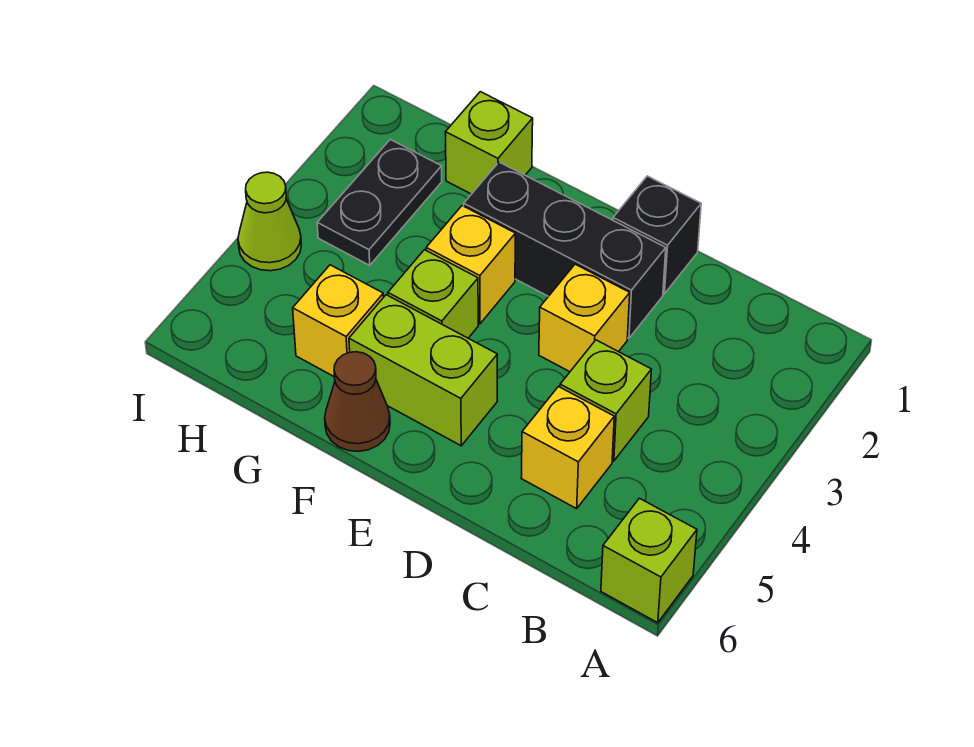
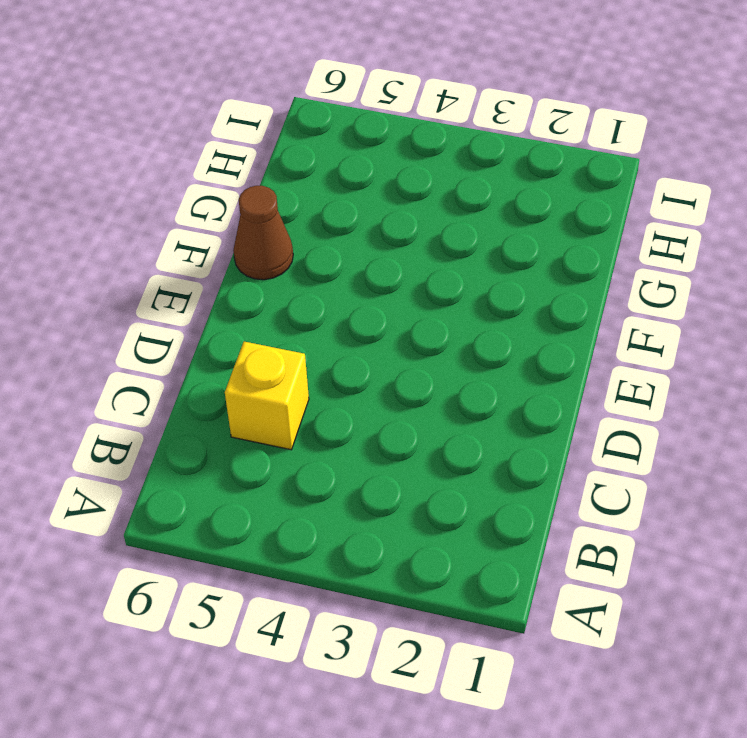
none -> lime brick A6 level 1
none -> lime brick C4 level 1
none -> black brick D1 level 1

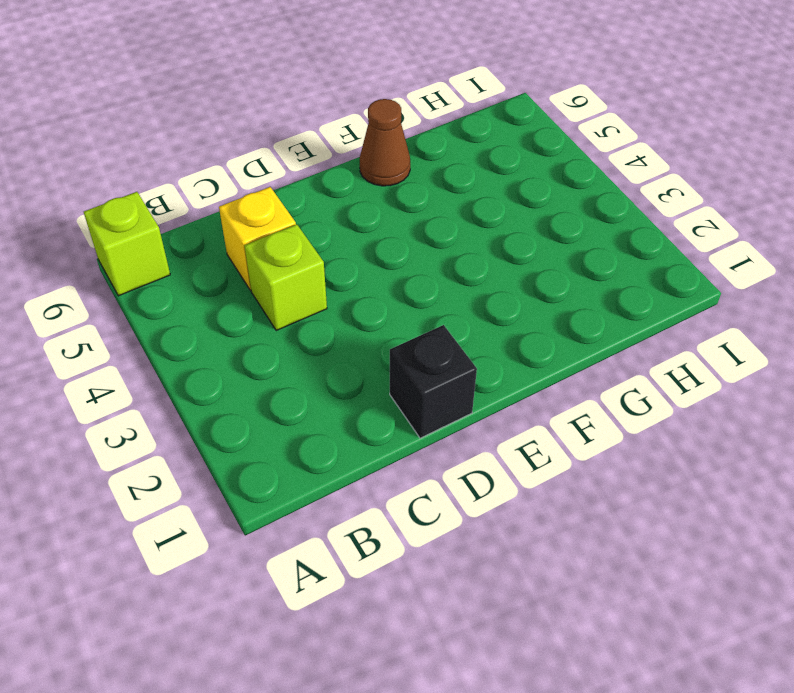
none -> black brick D2:F2 level 1
none -> yellow brick D3 level 1
none -> lime brick E5:F5 level 1

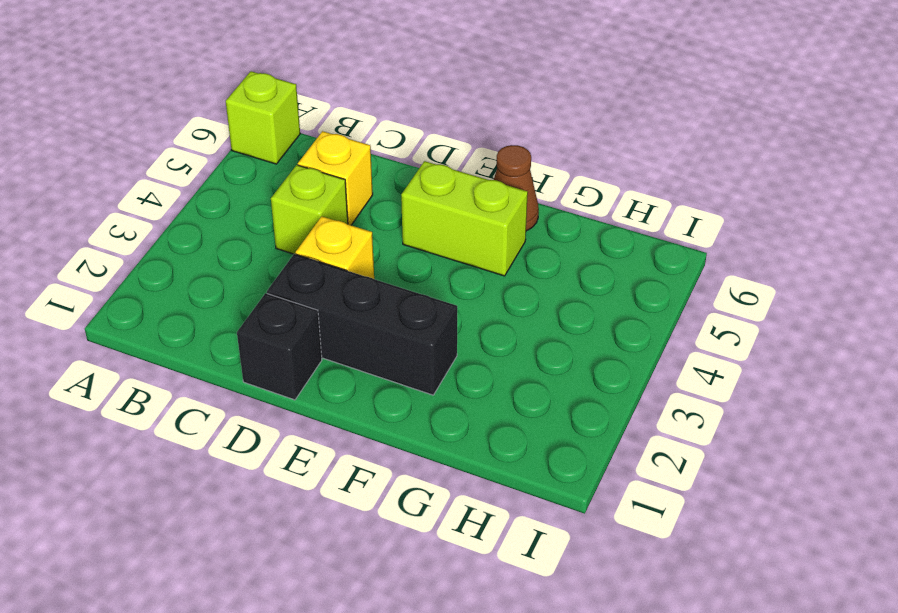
none -> yellow brick F3 level 1
none -> lime brick F4 level 1
none -> lime brick G1 level 1

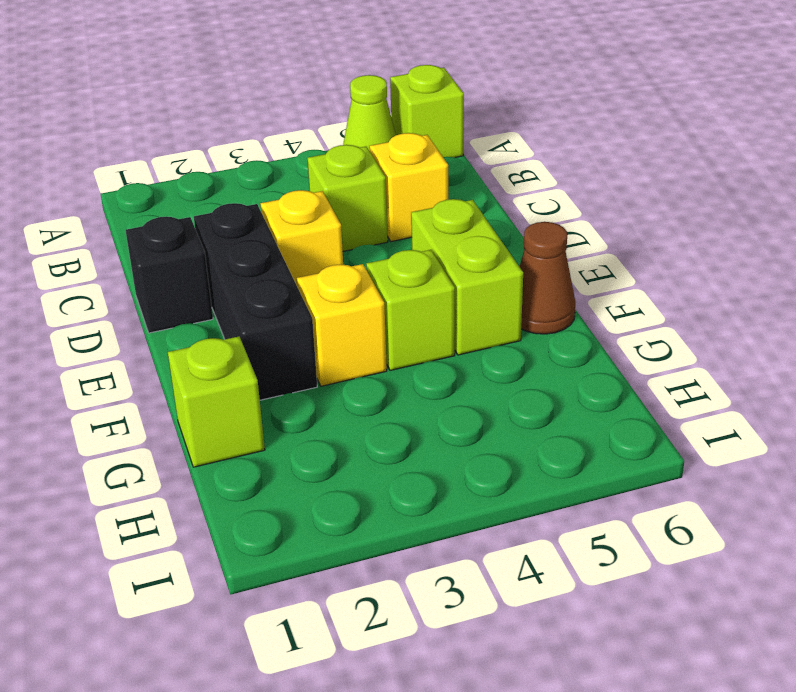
lime cone A5 level 1 -> lime cone I4 level 1
none -> yellow brick G5 level 1
none -> black plate H2:H3 level 1

